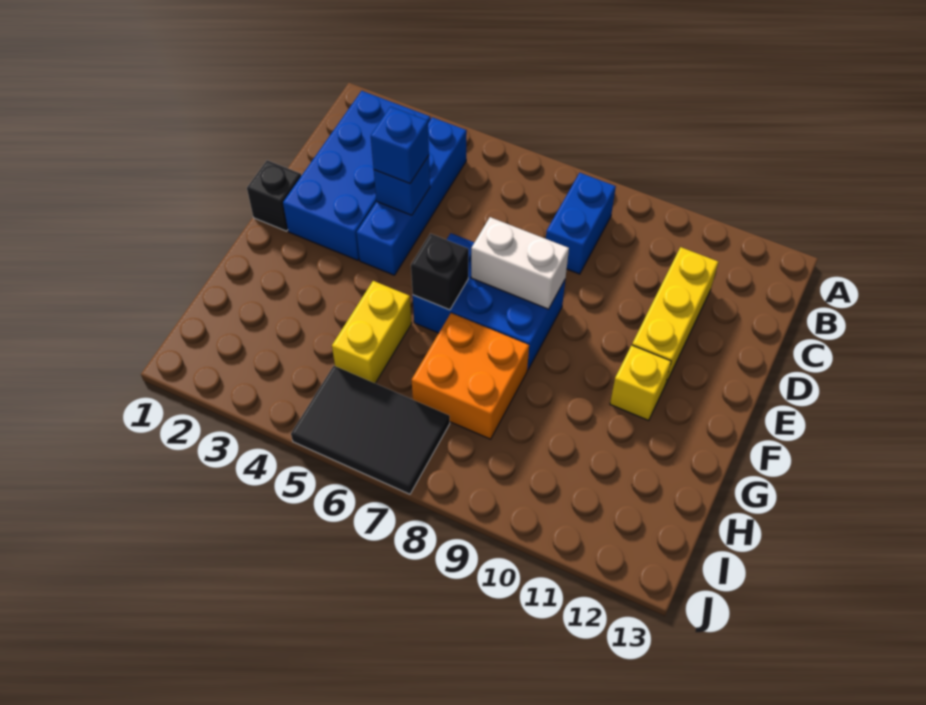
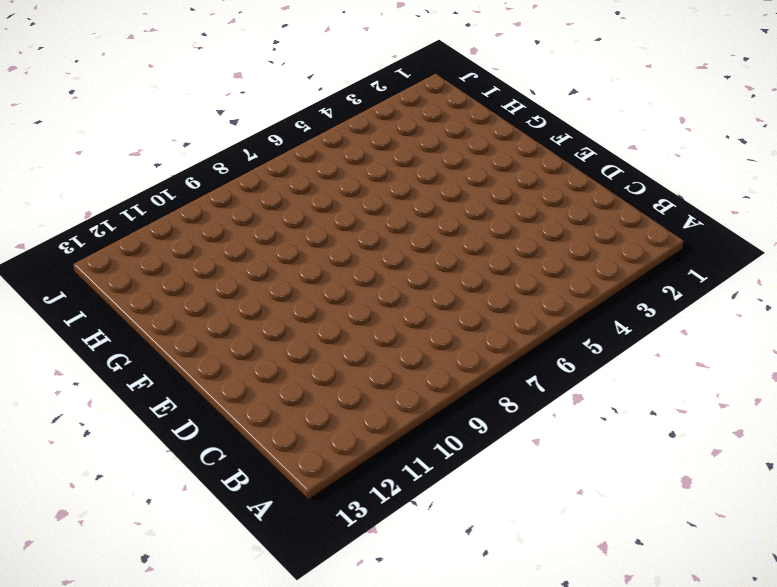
none -> blue brick B2:E3 level 1
none -> blue brick B4:E4 level 1
none -> blue brick B8:C8 level 1

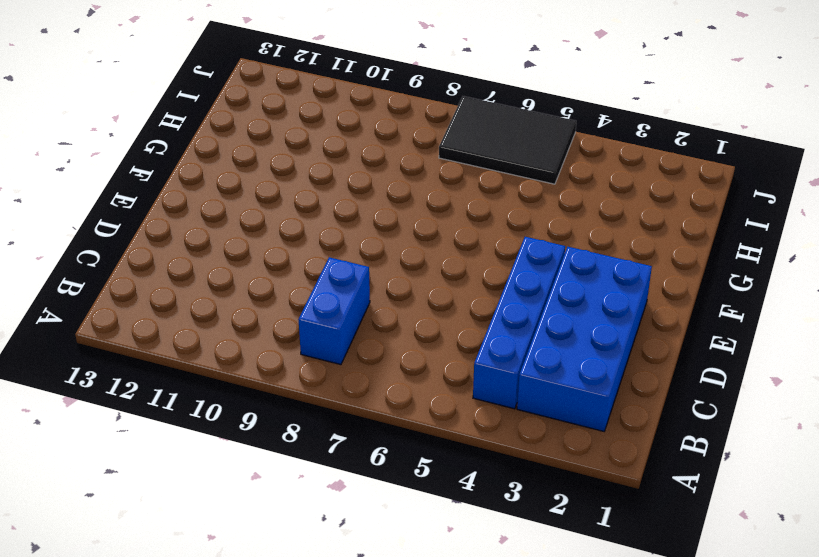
none -> yellow brick C11:E11 level 1
none -> black brick E1 level 1
none -> blue brick E6:F8 level 1

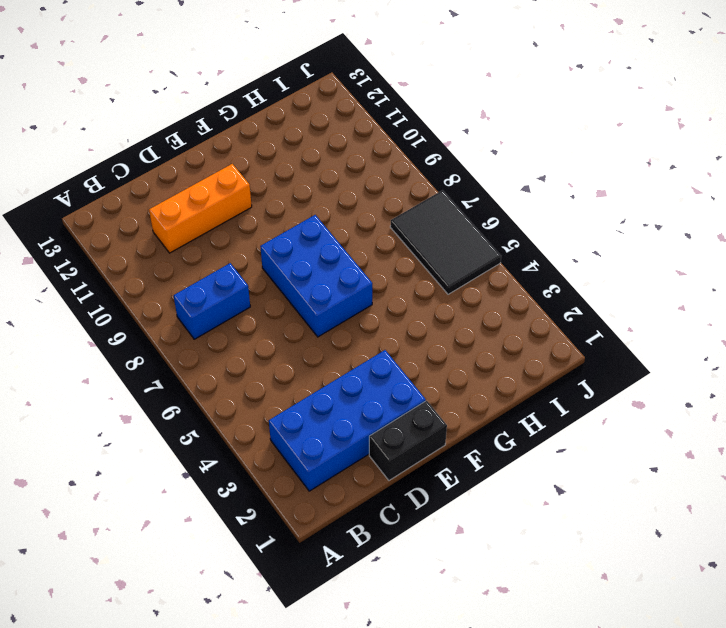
orange brick C11:E11 level 1 -> yellow brick C11:E11 level 1
black brick D1:E1 level 1 -> black brick E1 level 1
none -> blue brick B4:E4 level 1
none -> yellow brick F11 level 1
none -> yellow brick G5:H5 level 1

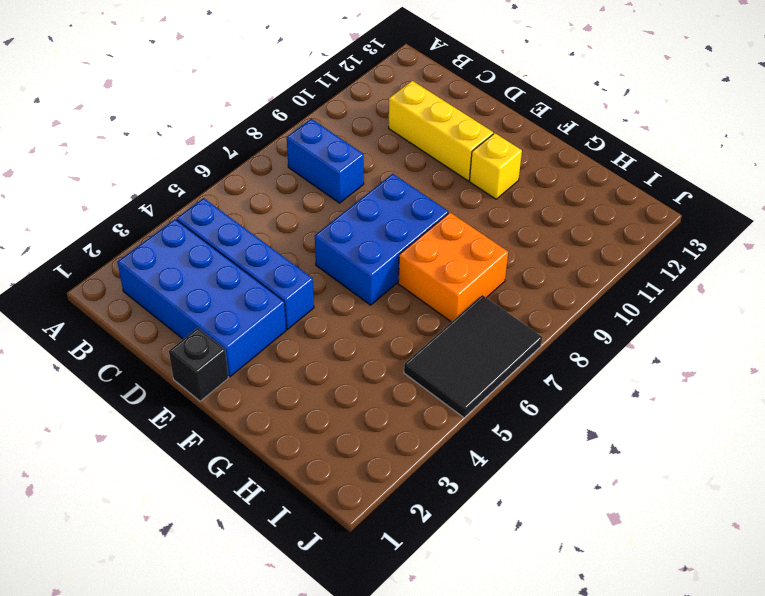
none -> yellow brick G5:H5 level 1
none -> blue brick D4 level 2
none -> white brick E7:E8 level 2

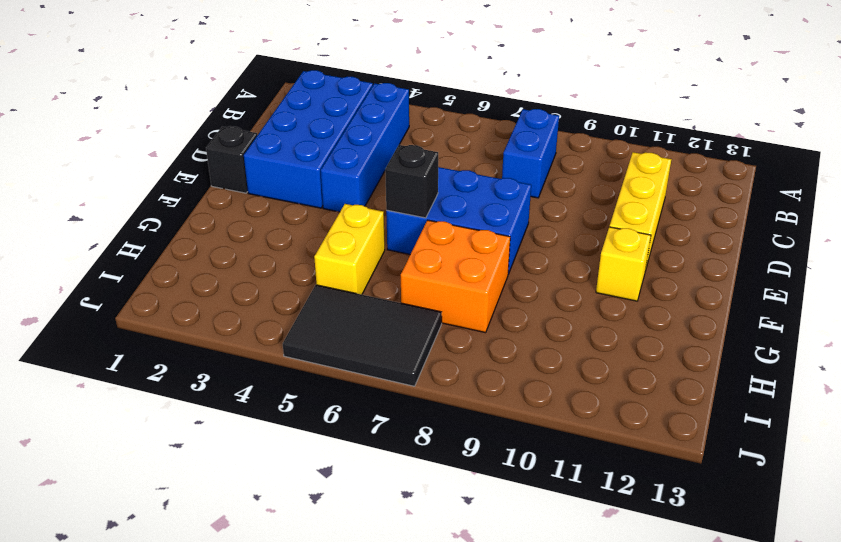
none -> blue brick D4 level 2
none -> white brick E7:E8 level 2
none -> blue brick D4 level 3

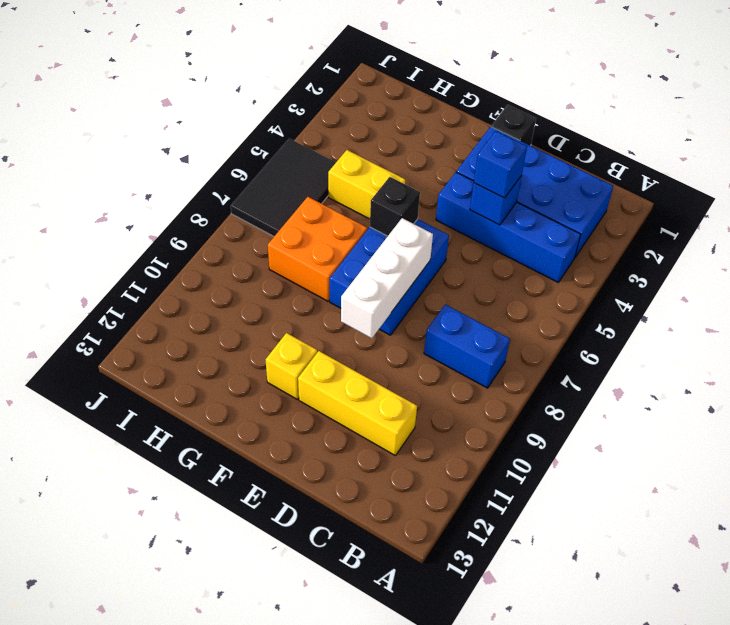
white brick E7:E9 level 2 -> white brick E7:E8 level 2

